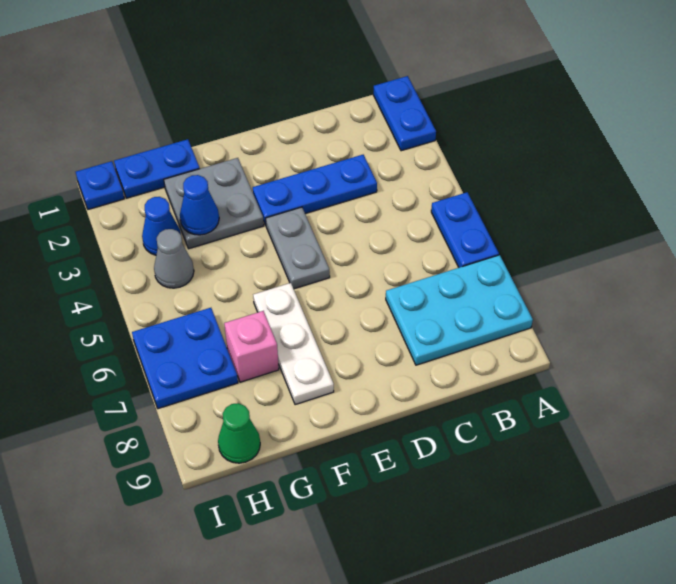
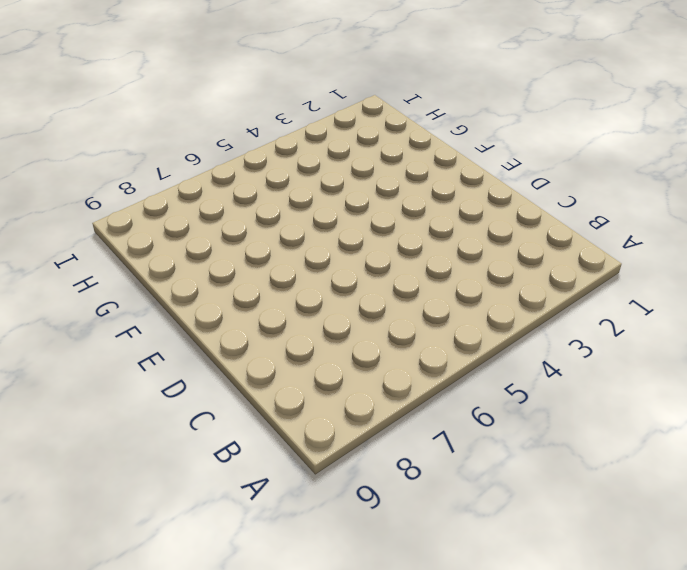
none -> blue plate A1:A2 level 1
none -> blue plate A5:A6 level 1
none -> cyan plate A7:C8 level 1

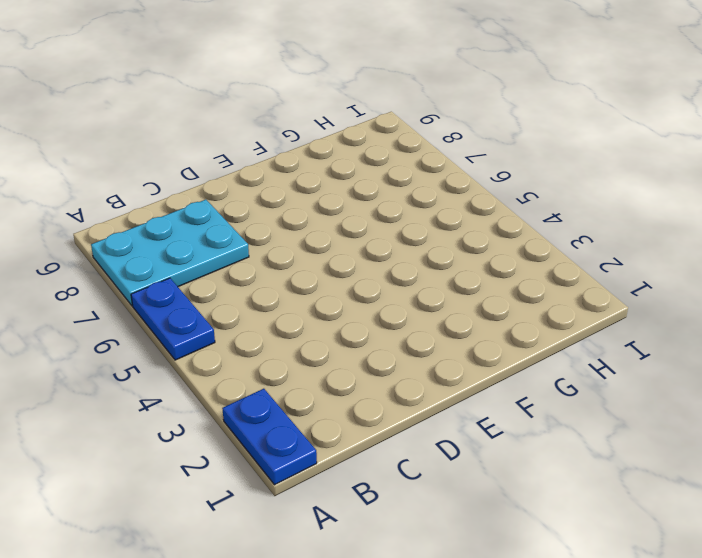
none -> blue plate C3:E3 level 1
none -> grey plate E4:E5 level 1
none -> grey plate F2:G3 level 1

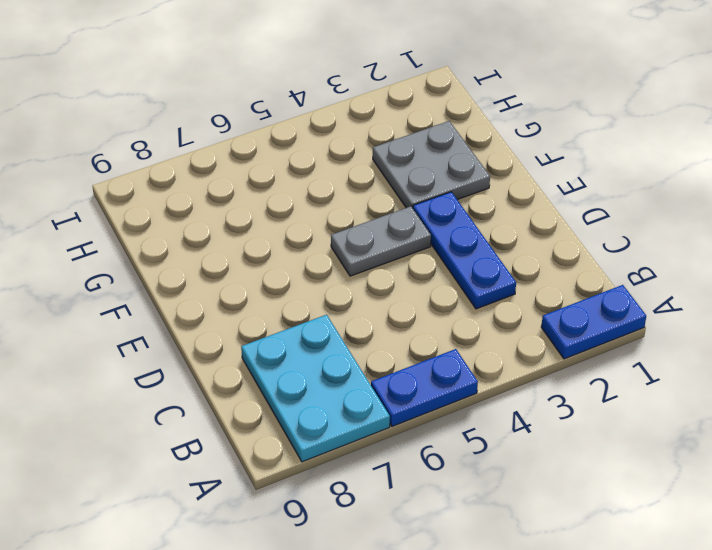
none -> white plate F6:F8 level 1
none -> blue plate G1:H1 level 1
none -> pink brick G7 level 1

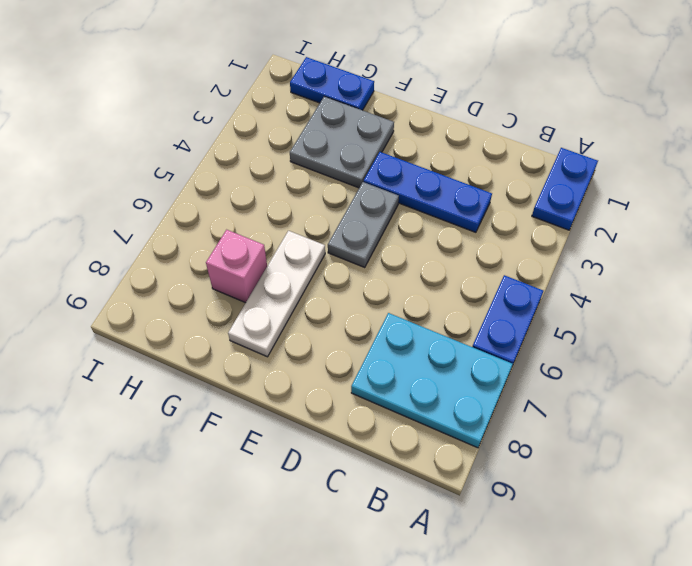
none -> blue cone H3 level 1
none -> grey cone H4 level 1
none -> blue plate H6:I7 level 1

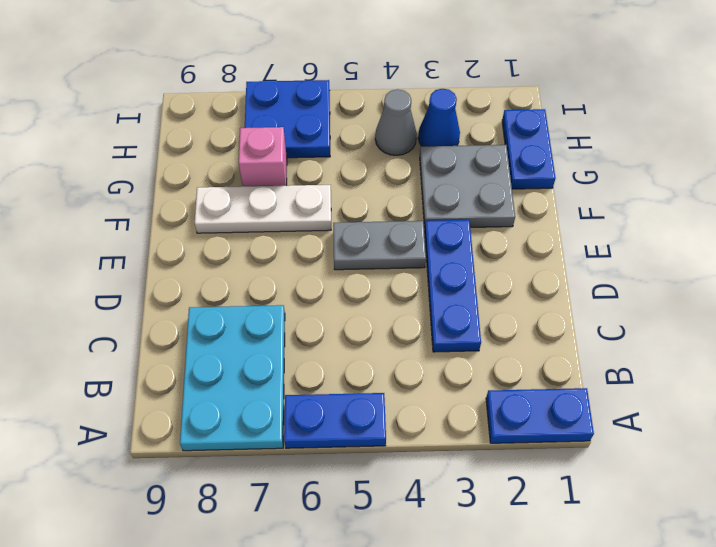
none -> green cone H9 level 1
none -> blue plate I1 level 1
none -> blue cone G3 level 2

